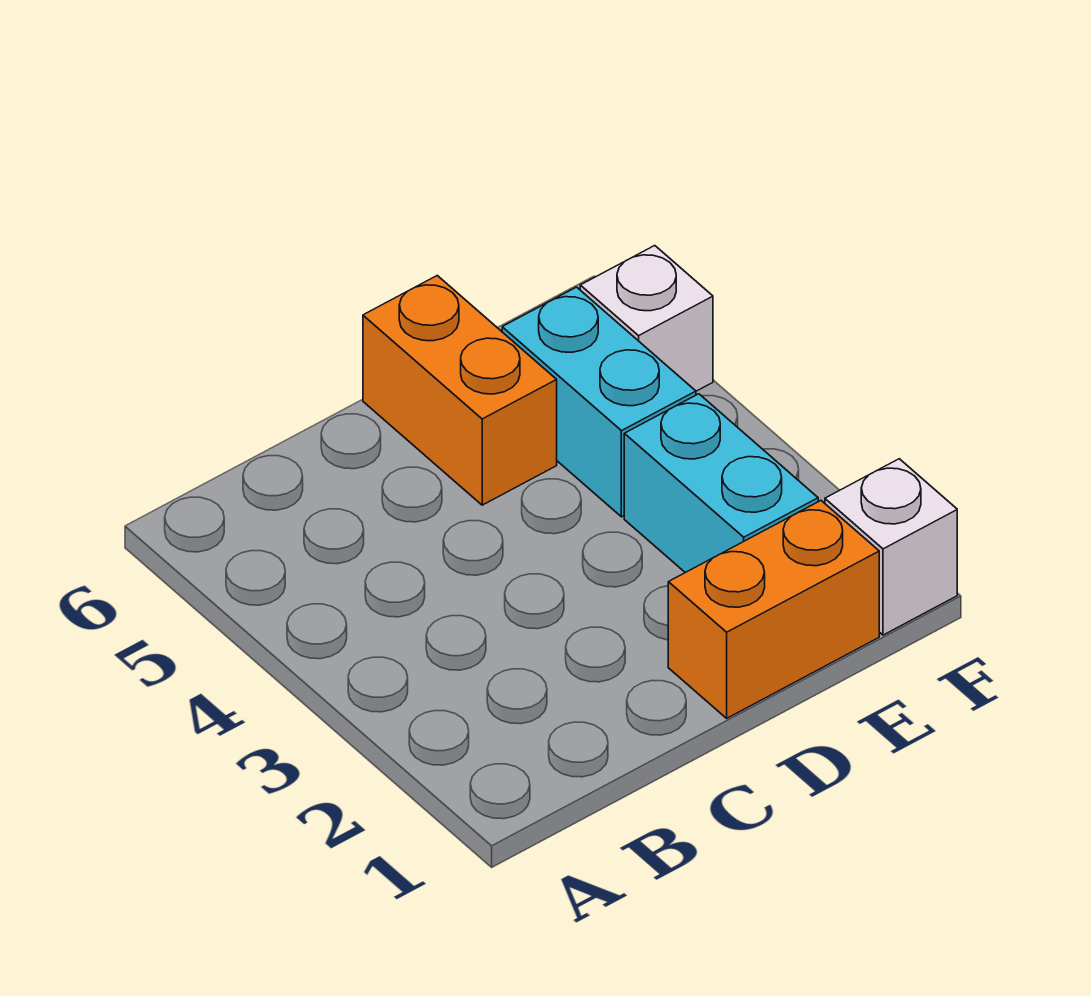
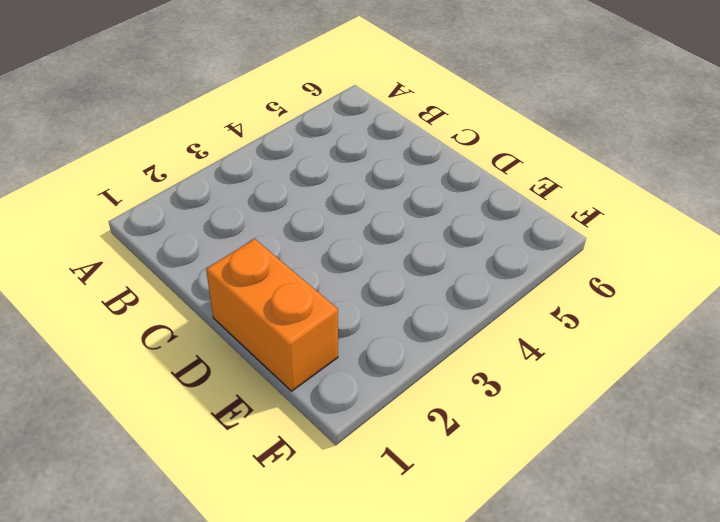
none -> orange brick D5:D6 level 1
none -> cyan brick E2:E3 level 1

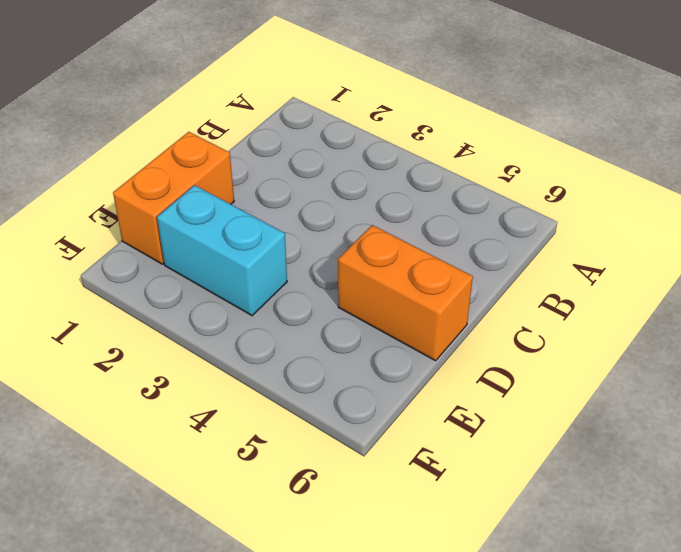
none -> cyan brick E4:E5 level 1
none -> white brick F1 level 1

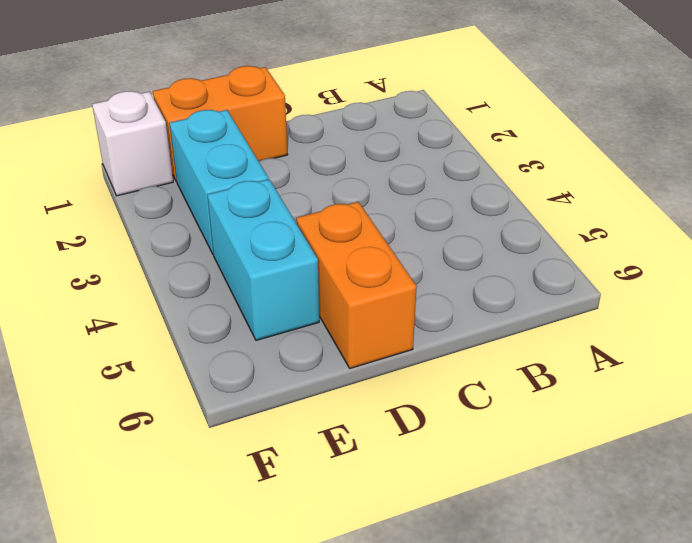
none -> white brick F5 level 1

